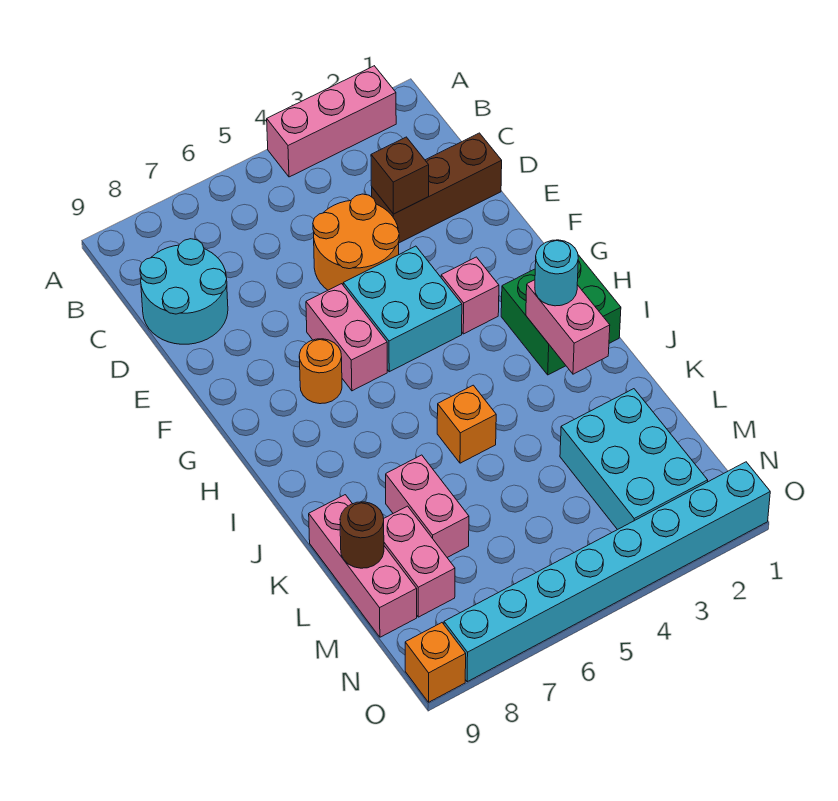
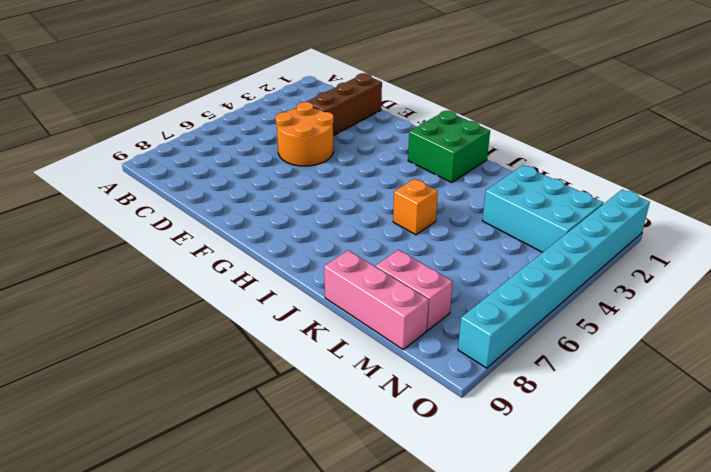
none -> pink brick A2:A4 level 1
none -> cyan round brick C8:D9 level 1
none -> cyan brick F4:G5 level 1

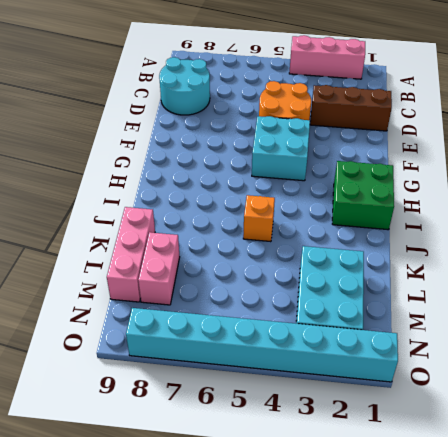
none -> pink brick F6:G6 level 1
none -> pink brick G3 level 1
none -> orange round brick G7 level 1

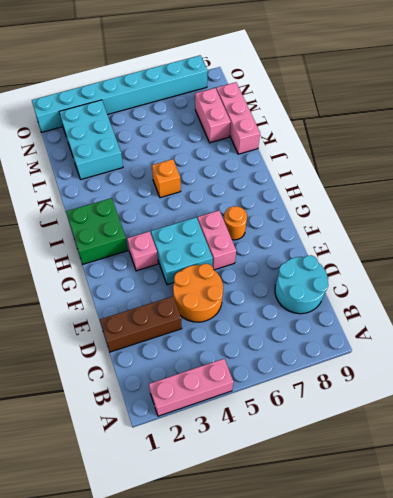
none -> pink brick K7:L7 level 1
none -> orange brick O9 level 1
none -> brown brick D3 level 2

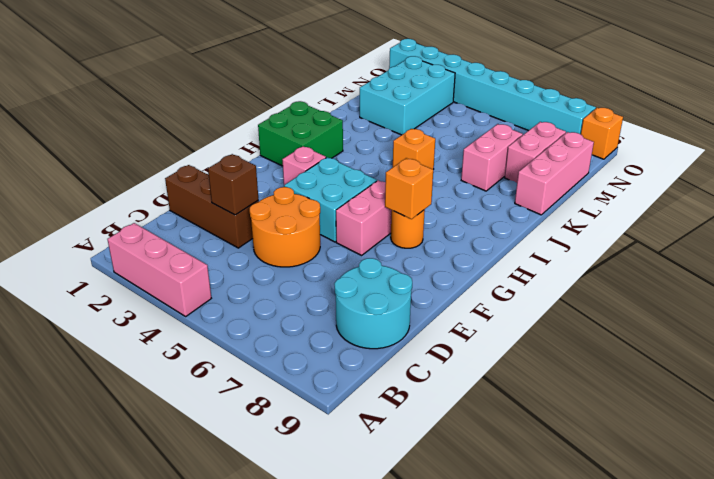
orange brick G7 level 2 -> none
none -> pink brick I2:J2 level 2
none -> brown round brick L9 level 2
none -> cyan round brick I2 level 3

